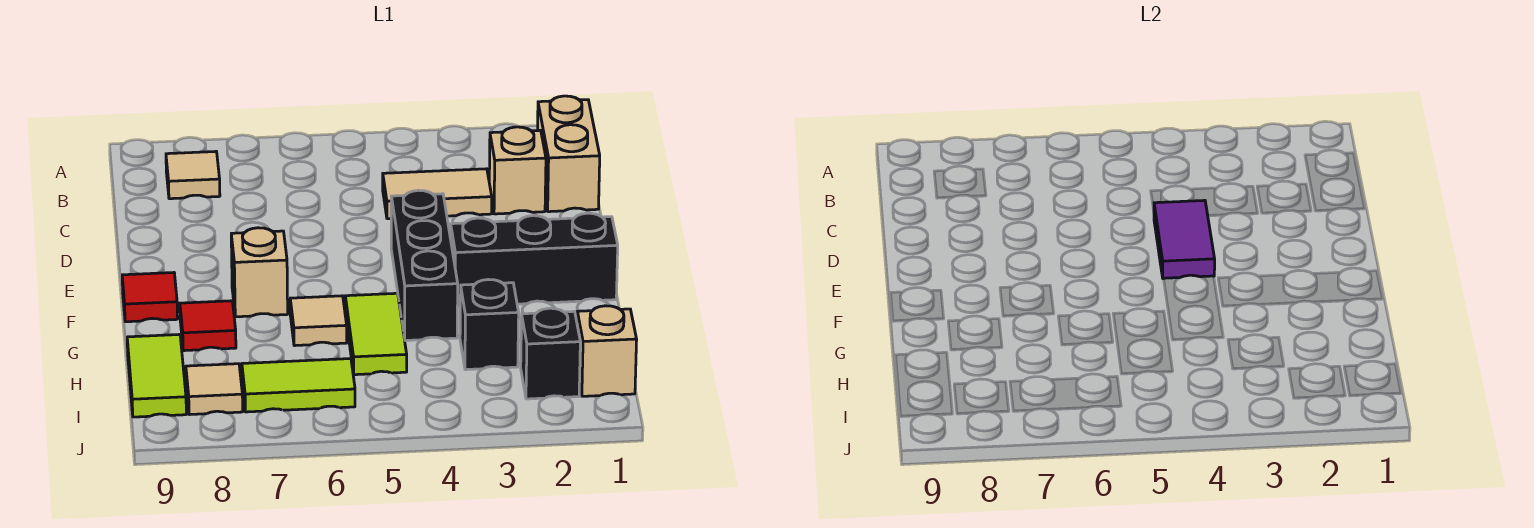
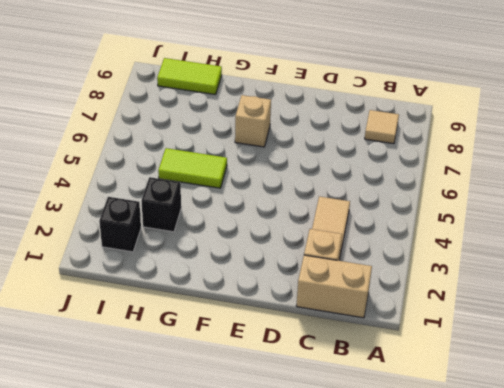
none -> black brick E4:G4 level 1
none -> black brick F1:F3 level 1
none -> red tile F9 level 1

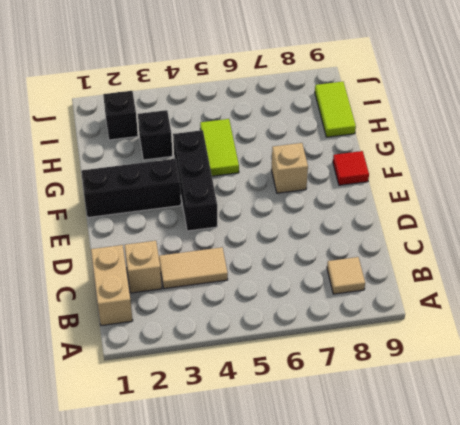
none -> tan tile G6 level 1
none -> red tile G8 level 1
none -> tan brick I1 level 1

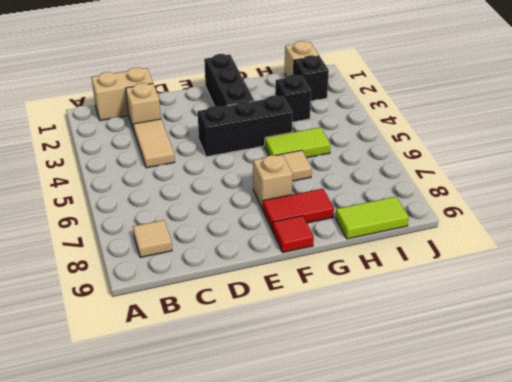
red tile F8:G8 level 1 -> red tile G8 level 1
none -> lime tile I6:I7 level 1
none -> tan tile I8 level 1
none -> purple tile D4:E4 level 2

